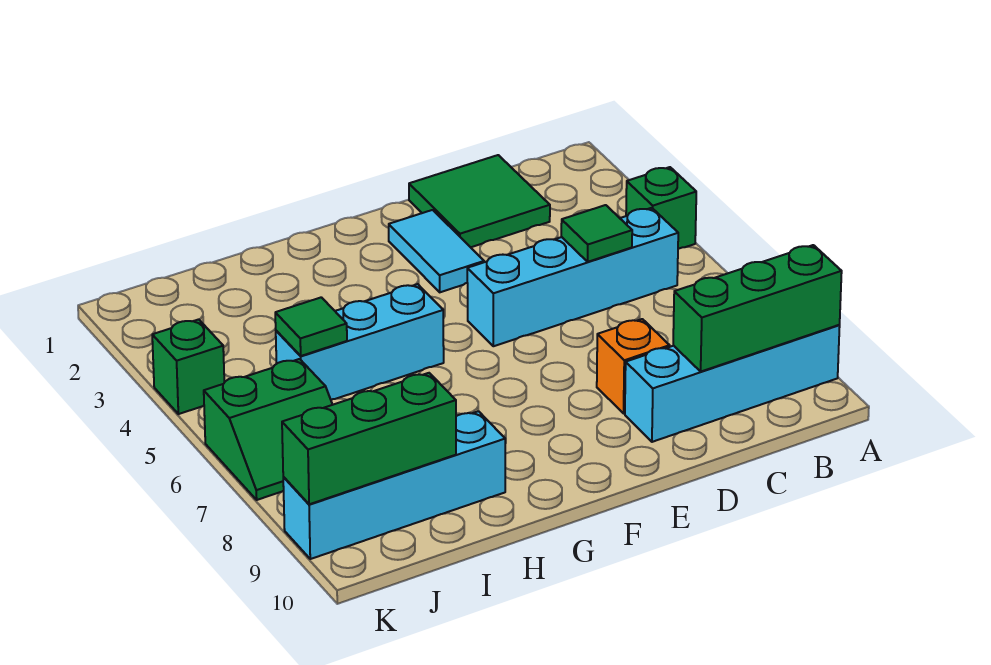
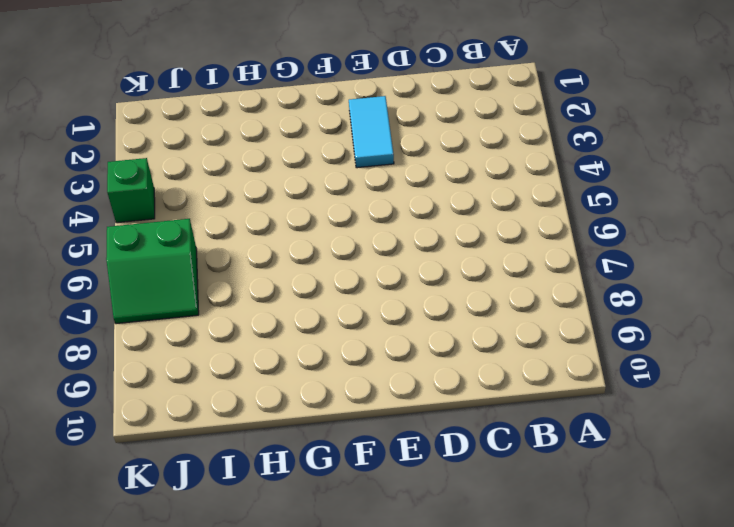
none -> green brick A4 level 1
none -> cyan brick A9:D9 level 1
none -> cyan brick B5:E5 level 1

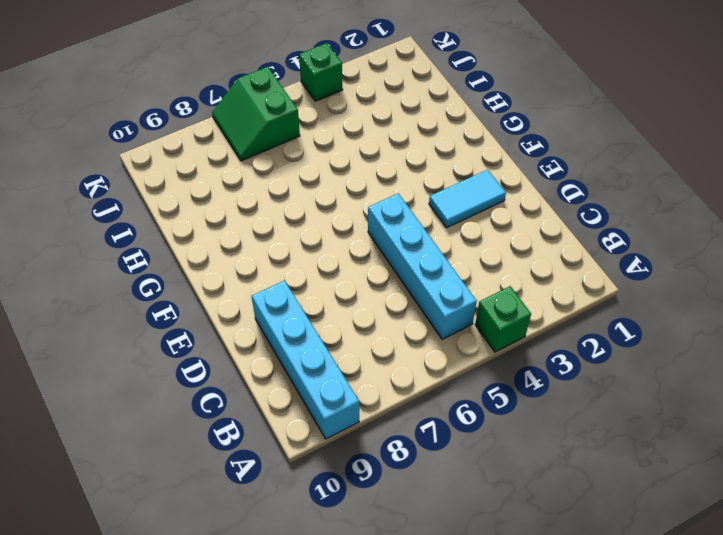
none -> green tile C1:D2 level 1
none -> orange brick D8 level 1
none -> cyan brick G5:I5 level 1

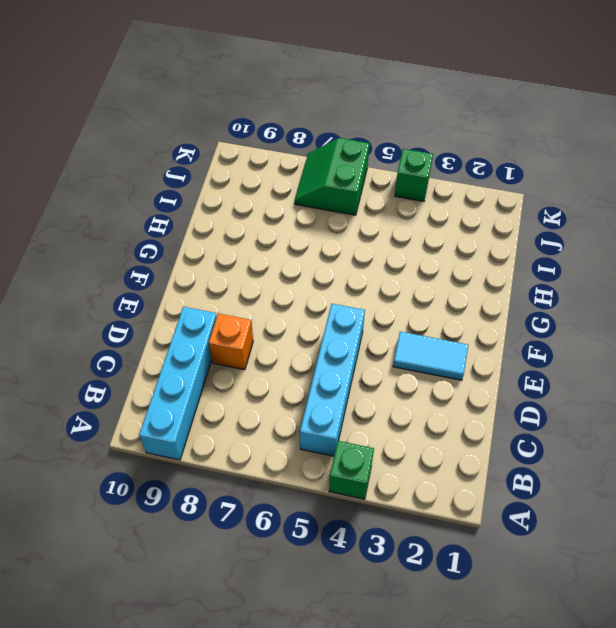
none -> green tile C1:D2 level 1
none -> cyan brick G5:I5 level 1
none -> cyan brick H9:K9 level 1

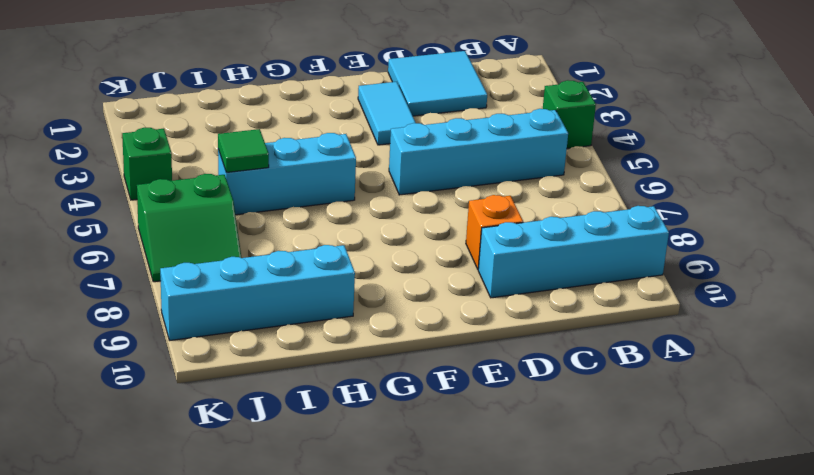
cyan tile C1:D2 level 1 -> green tile C1:D2 level 1
none -> green brick A9:C9 level 2
none -> green tile C5 level 2
none -> green brick I9:K9 level 2

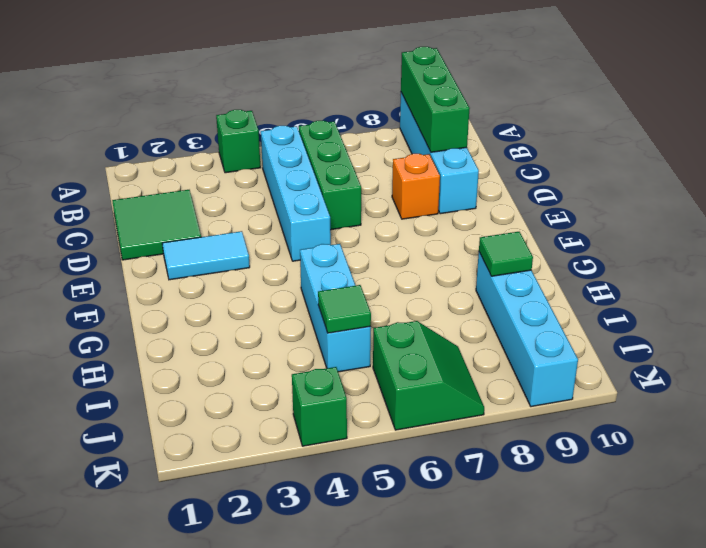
green brick B6:D6 level 1 -> green brick I9:K9 level 2
green tile H9 level 2 -> green tile C5 level 2

